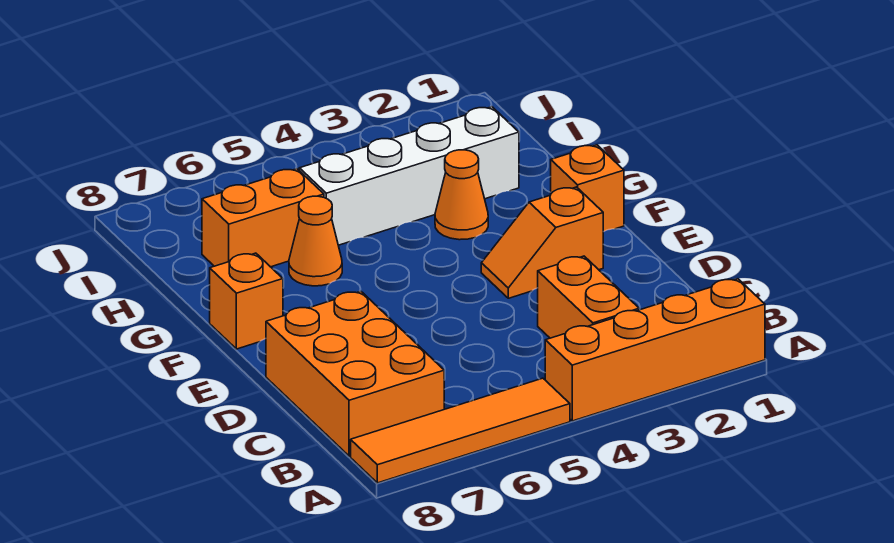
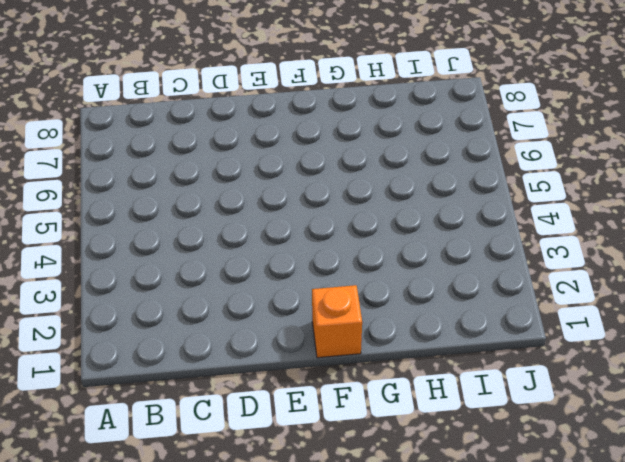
none -> orange brick A1:A4 level 1
none -> orange tile A5:A8 level 1

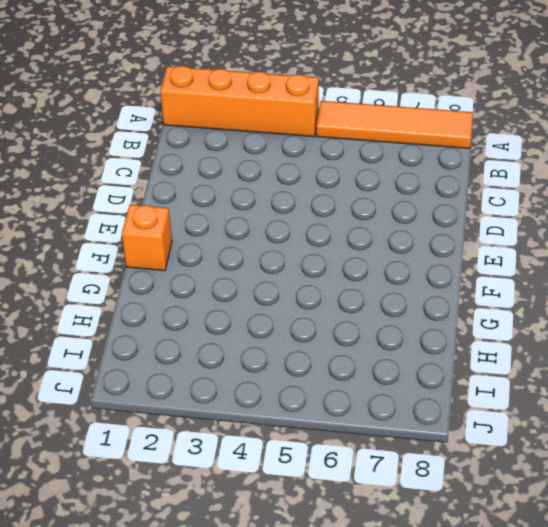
none -> orange brick B3:C3 level 1
none -> orange brick B7:D8 level 1

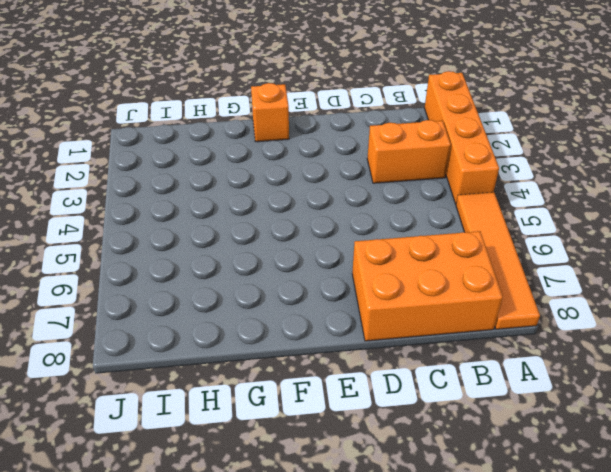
none -> orange slope E2:E3 level 1 top 2
none -> orange brick F8 level 1

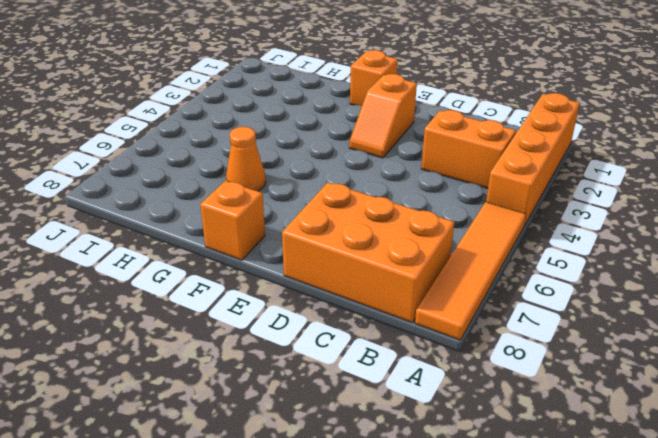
none -> orange cone G3 level 1
none -> white brick H2:H5 level 1

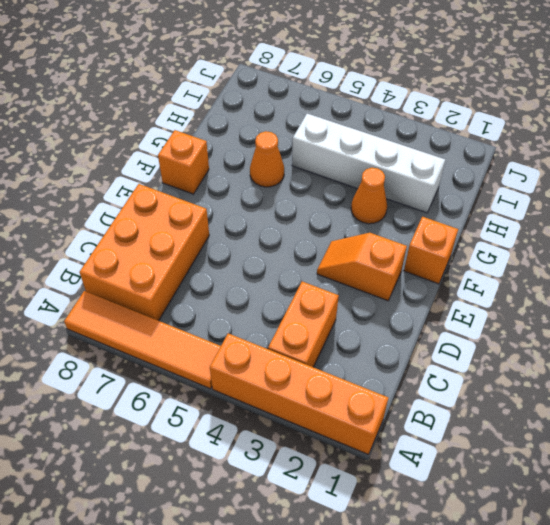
none -> orange brick H6:H7 level 1

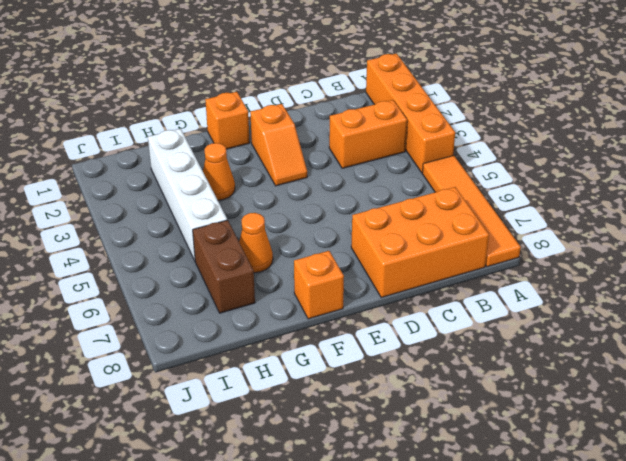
brown brick H6:H7 level 1 -> orange brick H6:H7 level 1

